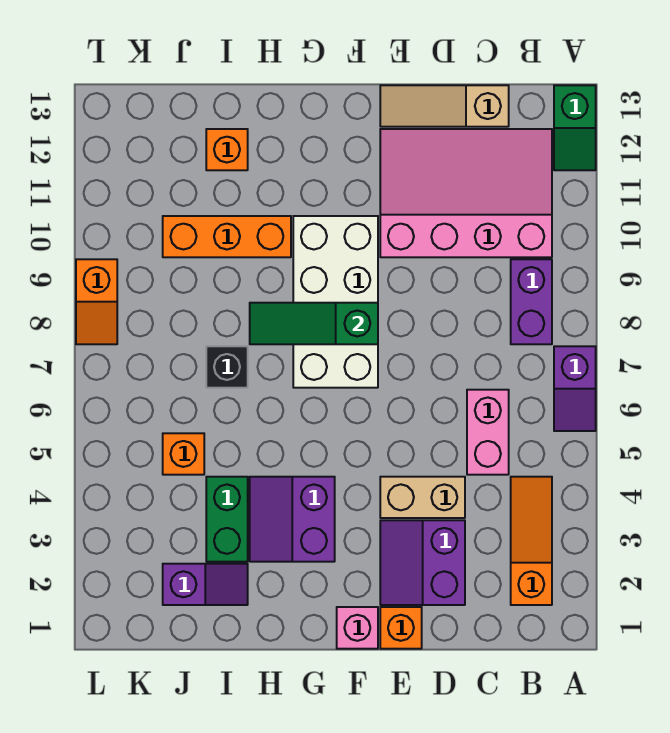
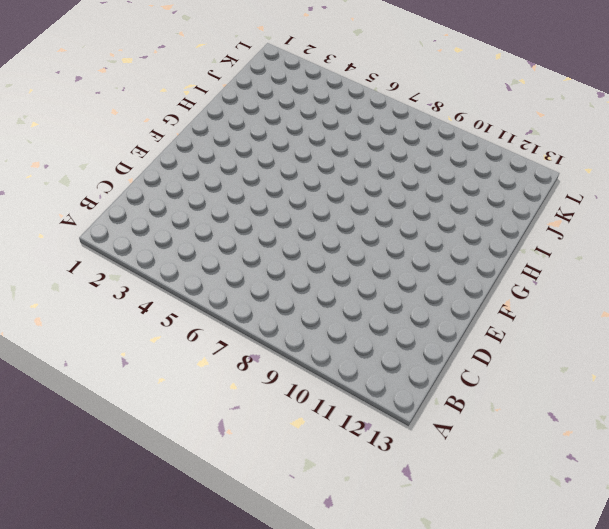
none -> purple slope A6:A7 level 1 top 7
none -> green slope A12:A13 level 1 top 13
none -> orange slope B2:B4 level 1 top 2

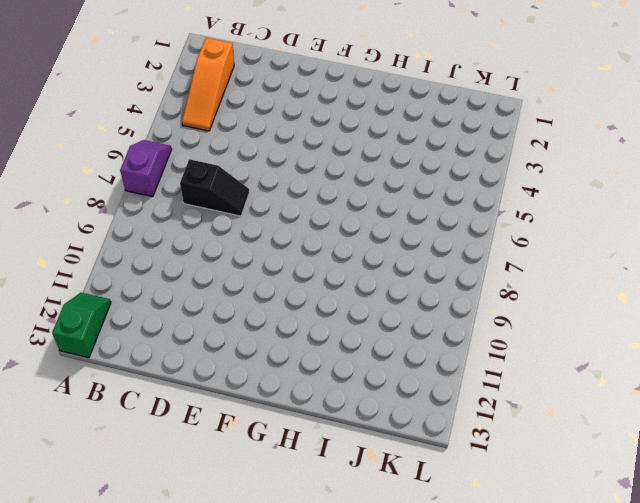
black slope C7:D7 level 1 top C -> none
none -> purple brick B8:B9 level 1
none -> pink slope B10:E12 level 1 top 10
none -> pink brick C5:C6 level 1

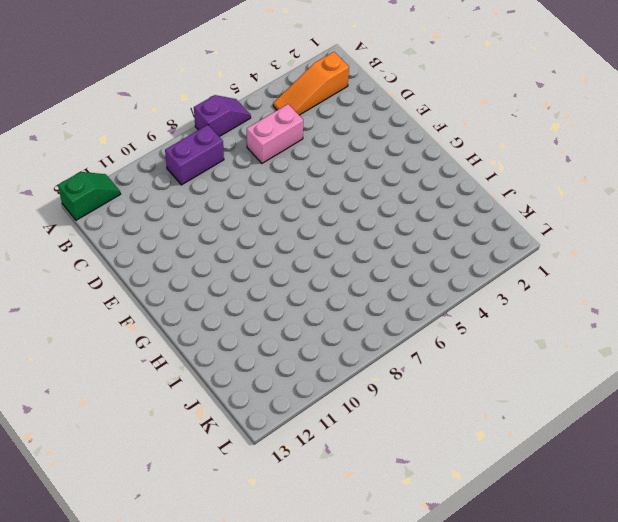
none -> pink slope B10:E12 level 1 top 10
none -> tan slope C13:E13 level 1 top C
none -> purple slope D2:E3 level 1 top D

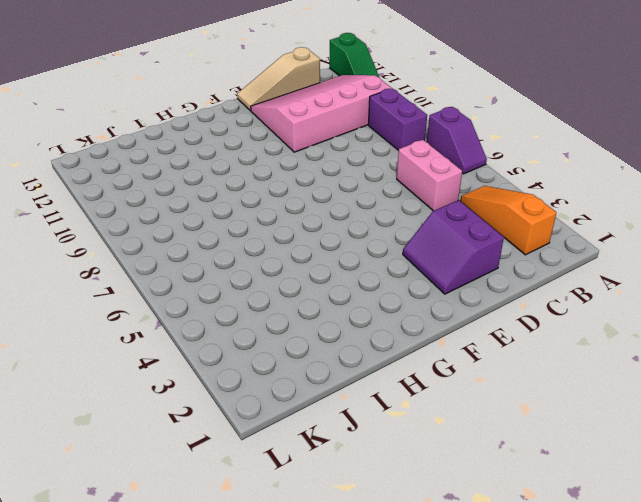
none -> tan brick D4:E4 level 1
none -> orange brick E1 level 1
none -> pink brick F1 level 1

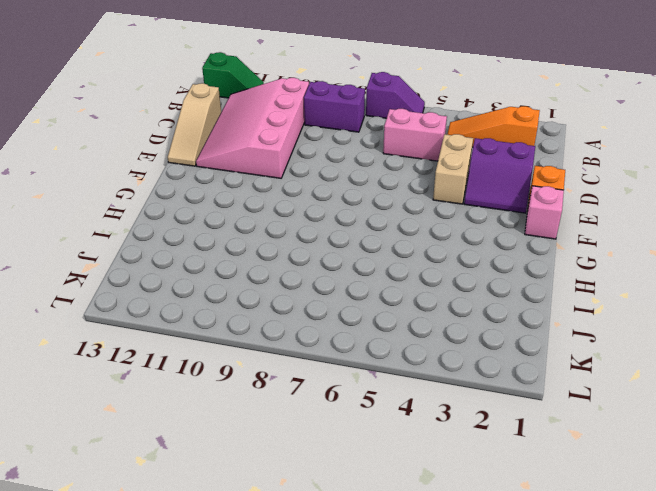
none -> white brick F7:G10 level 1
none -> purple slope G3:H4 level 1 top G
none -> orange brick H10:J10 level 1

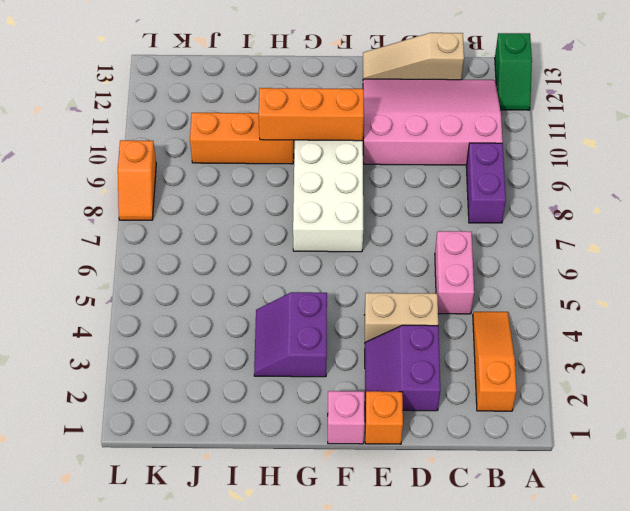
orange brick F10:H10 level 2 -> none
none -> purple slope A6:A7 level 1 top 7
none -> purple slope I2:J2 level 1 top J
none -> green brick I3:I4 level 1

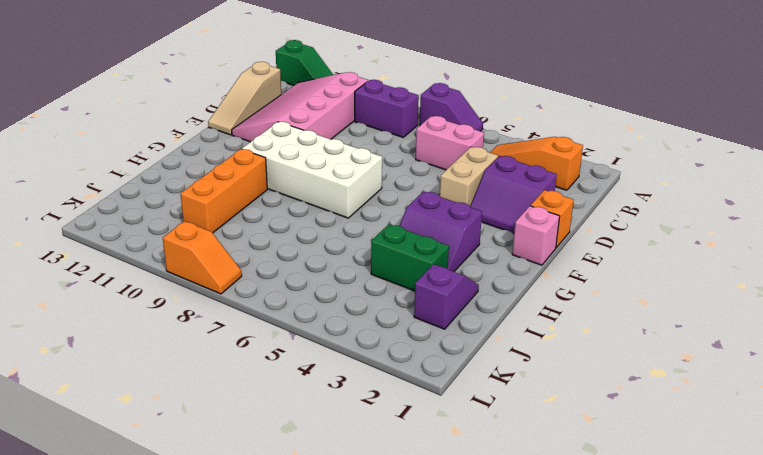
none -> black brick I7 level 1
none -> orange brick I12 level 1
none -> orange brick J5 level 1

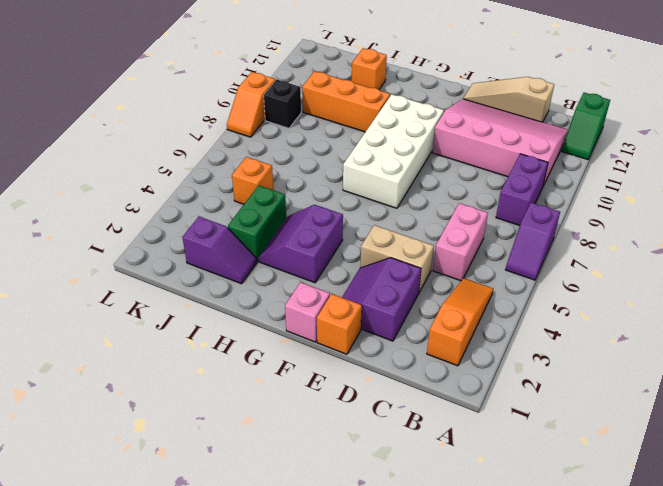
black brick K9 level 1 -> black brick I7 level 1
none -> green slope F8:H8 level 2 top F

